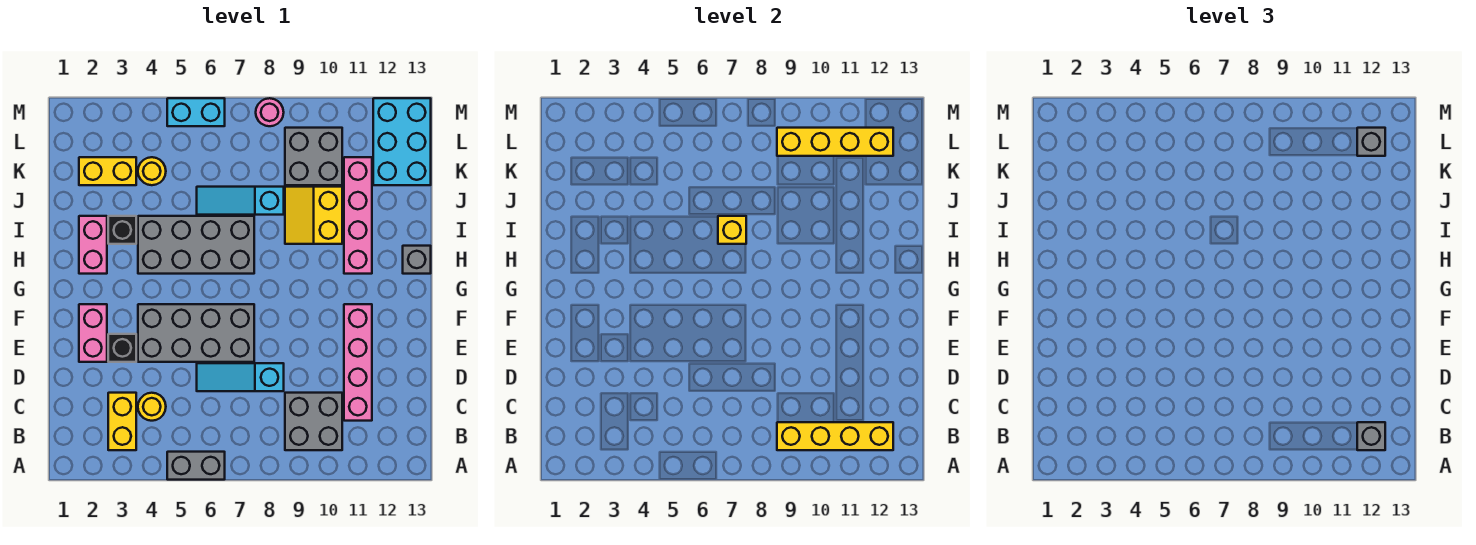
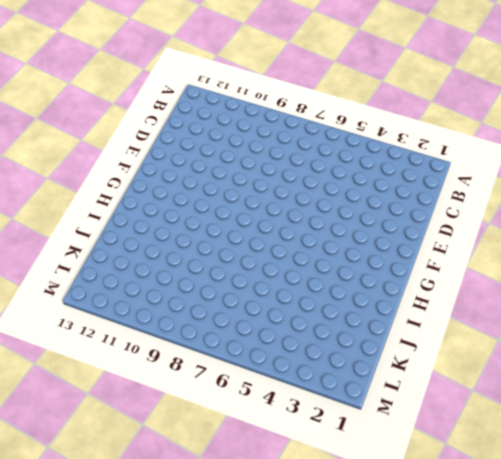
none -> grey brick A5:A6 level 1
none -> yellow brick B3:C3 level 1
none -> grey brick B9:C10 level 1

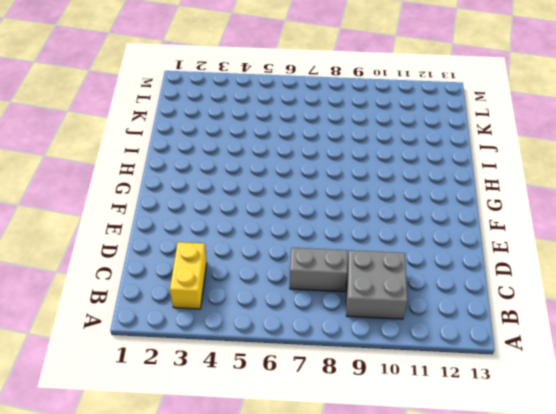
grey brick C7:C8 level 1 -> grey brick A5:A6 level 1
none -> yellow round brick C4 level 1
none -> pink brick C11:F11 level 1
none -> cyan slope D6:D8 level 1 top 8

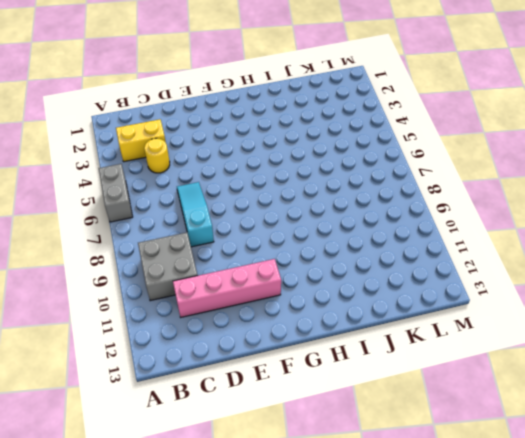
none -> pink brick E2:F2 level 1
none -> black brick E3 level 1
none -> grey brick E4:F7 level 1

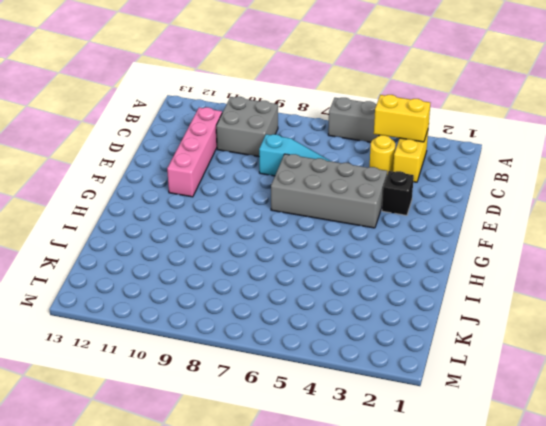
yellow brick B3:B4 level 2 -> yellow brick K2:K3 level 1
none -> pink brick E2:F2 level 1
none -> pink brick H2:I2 level 1
none -> grey brick H4:I7 level 1

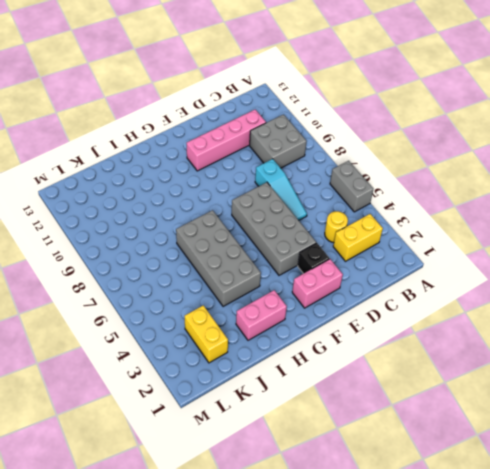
none -> pink brick H11:K11 level 1
none -> grey brick H13 level 1
none -> black brick I3 level 1

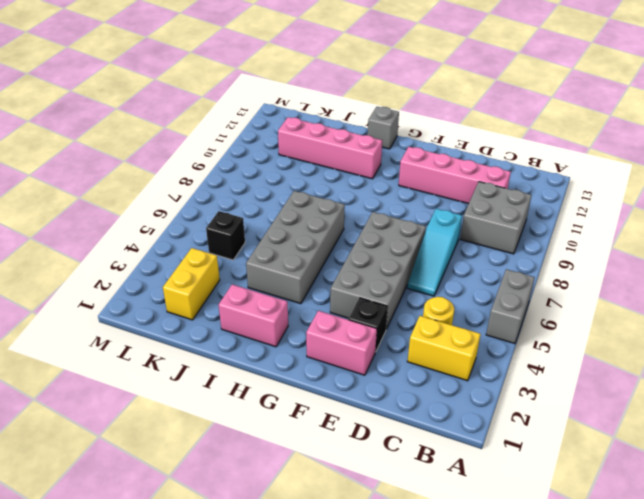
black brick K5 level 1 -> black brick I3 level 1
none -> yellow slope I9:J10 level 1 top 10
none -> cyan slope J6:J8 level 1 top 8
none -> yellow round brick K4 level 1

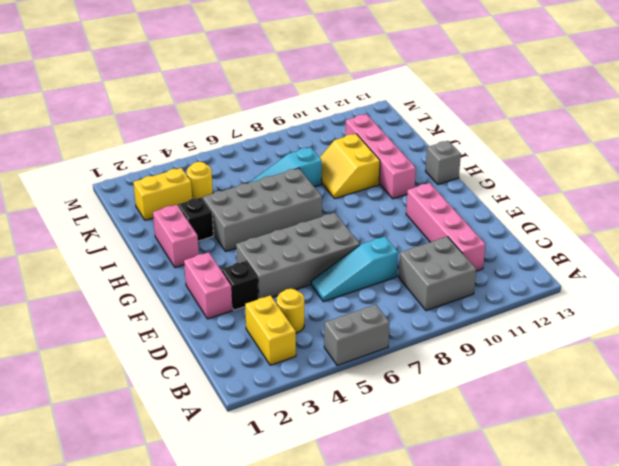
none -> grey brick K9:L10 level 1
none -> cyan brick K12:M13 level 1
none -> cyan brick M5:M6 level 1

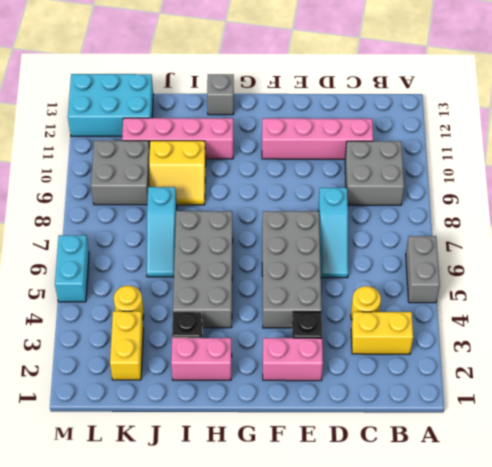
none -> pink round brick M8 level 1
none -> yellow brick B9:B12 level 2
none -> yellow brick I7 level 2

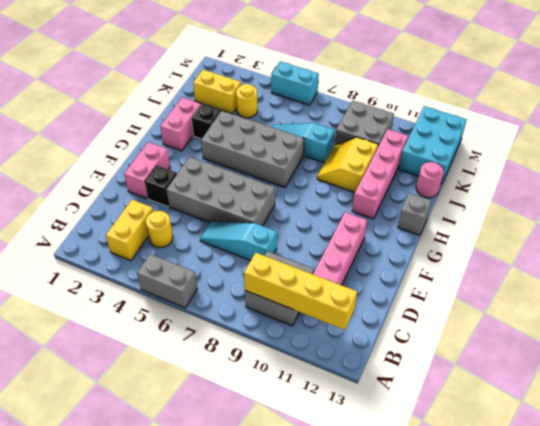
pink round brick J13 level 1 -> pink round brick M8 level 1
none -> yellow brick I7 level 2
none -> yellow brick L9:L12 level 2
none -> grey brick B12 level 3

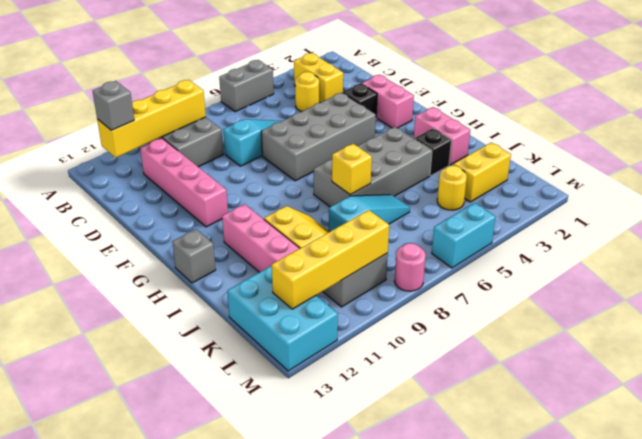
none -> grey brick L12 level 3

